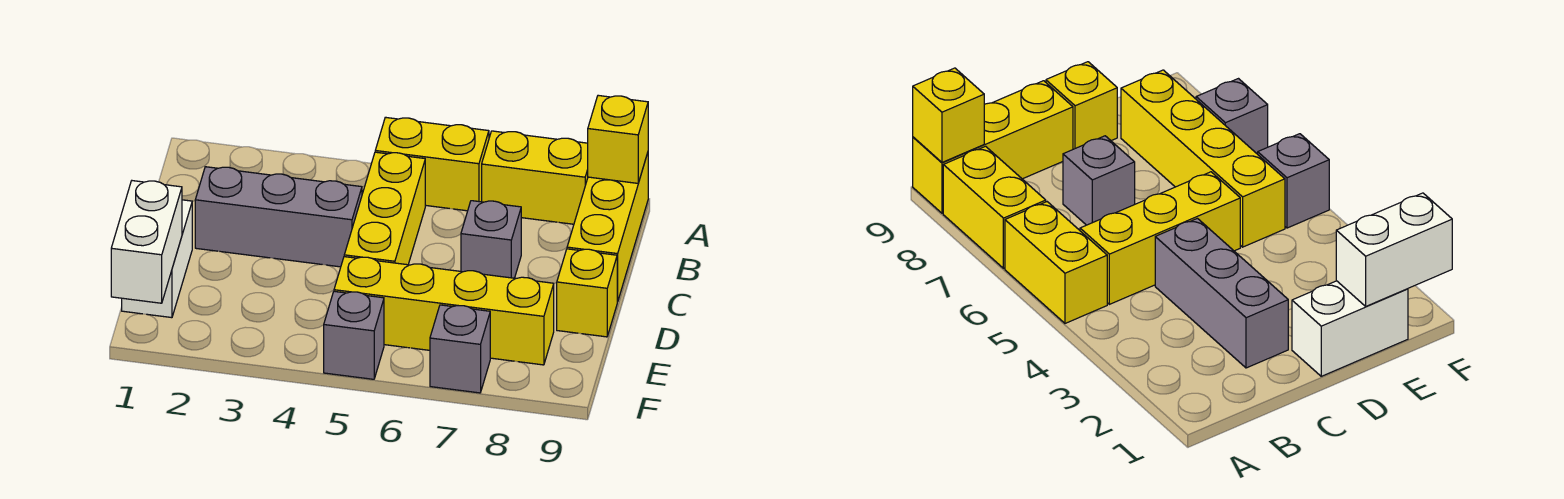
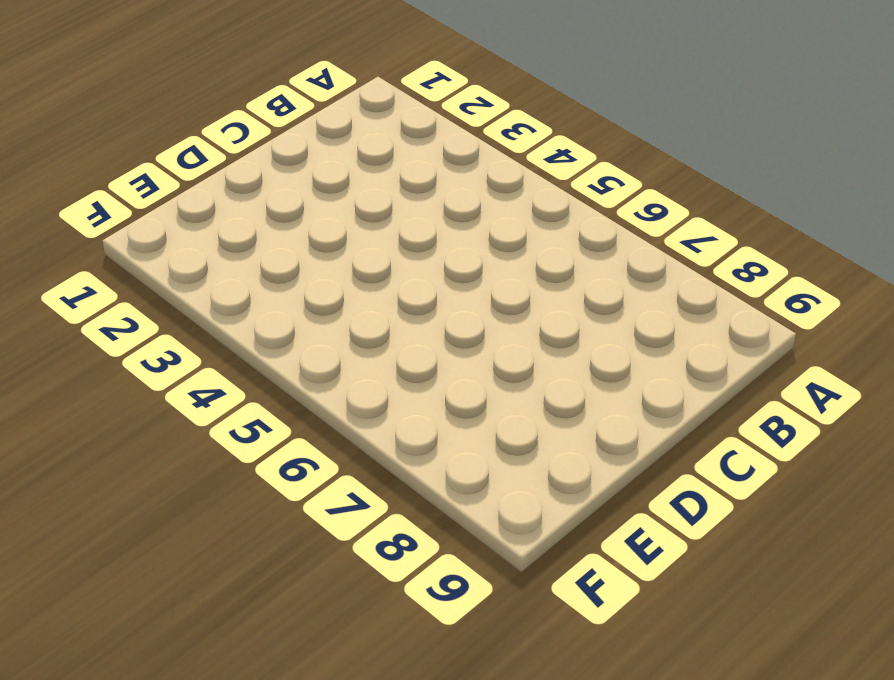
none -> yellow brick A5:A6 level 1
none -> yellow brick A7:A8 level 1
none -> yellow brick A9:C9 level 1

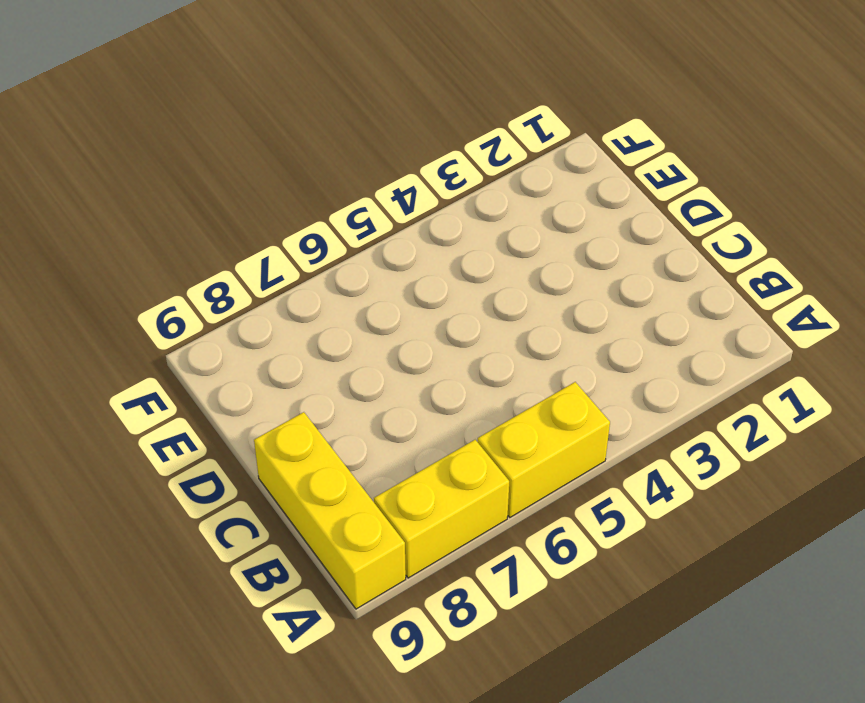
none -> yellow brick B5:D5 level 1
none -> grey brick C2:C4 level 1
none -> grey brick C7 level 1

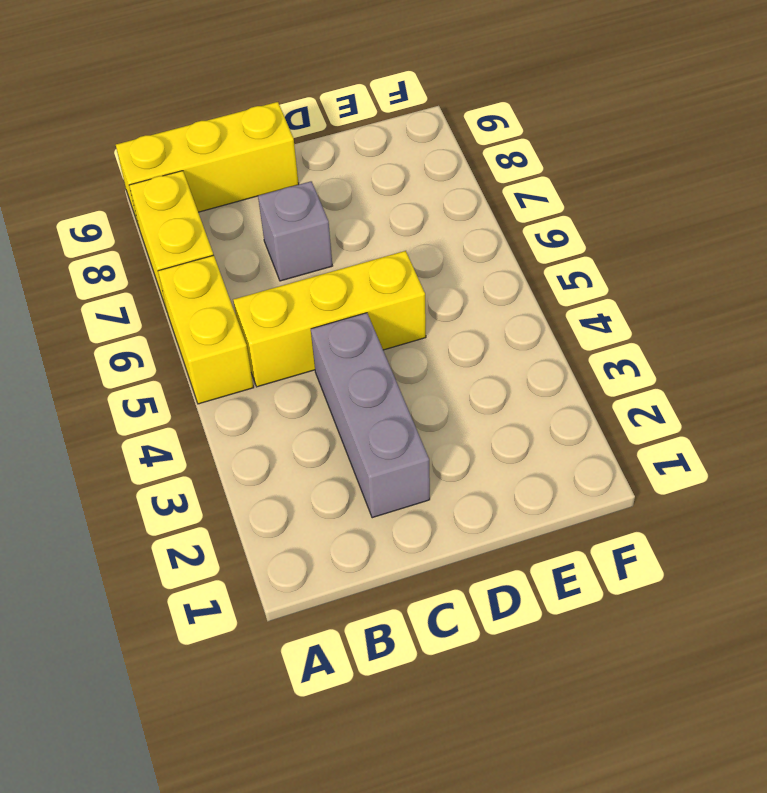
none -> white brick D1:E1 level 1
none -> yellow brick D9 level 1
none -> yellow brick E5:E8 level 1

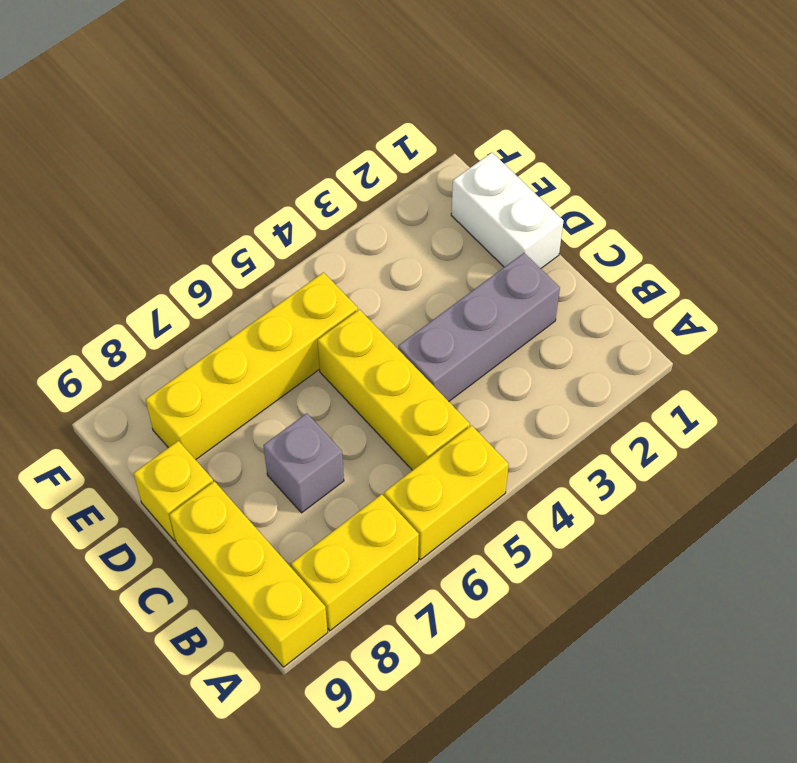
none -> grey brick F5 level 1
none -> grey brick F7 level 1
none -> yellow brick A9 level 2

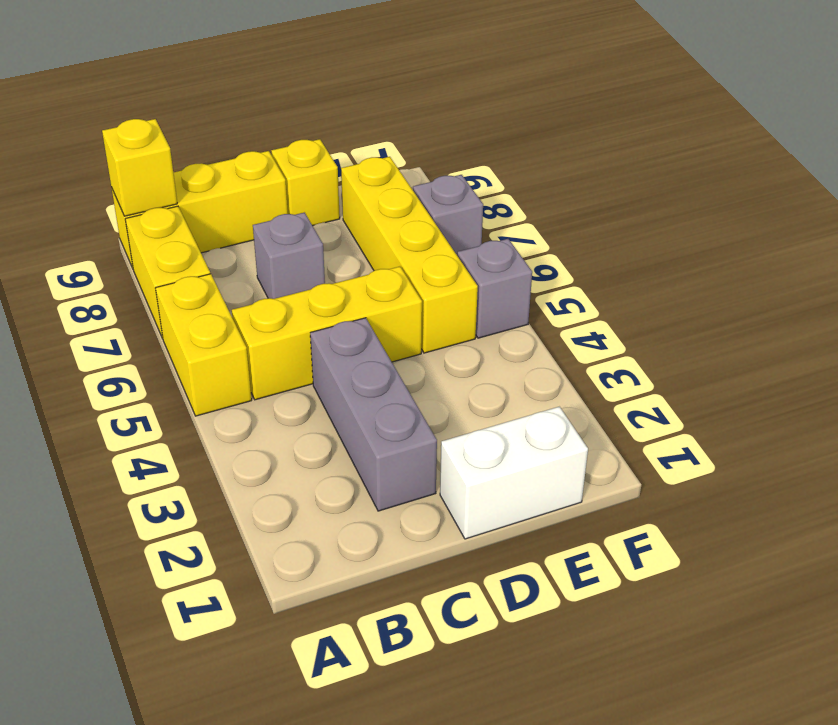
none -> white brick E1:F1 level 2

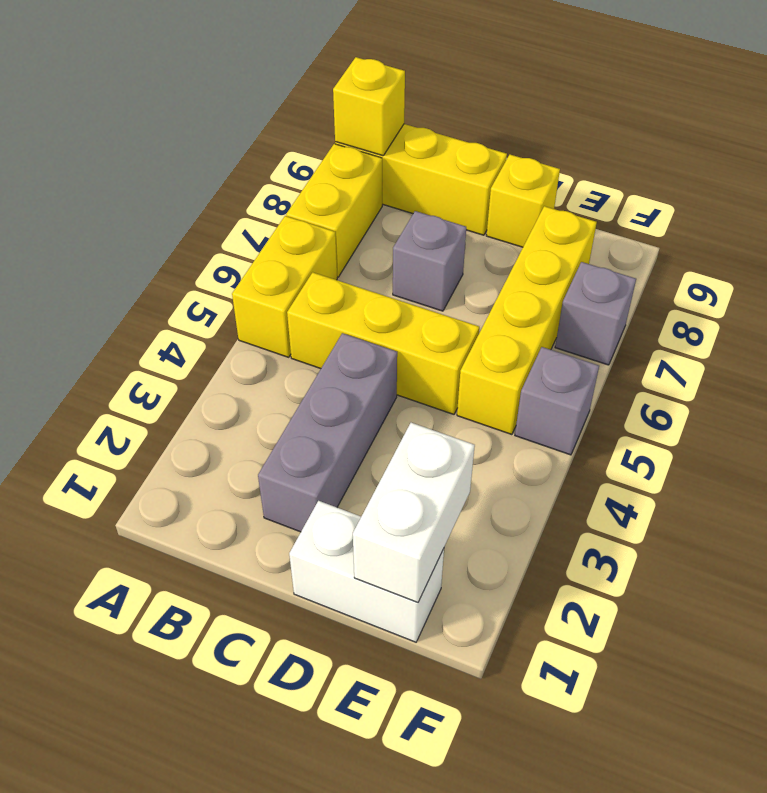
white brick E1:E2 level 2 -> white brick E1:F1 level 2

